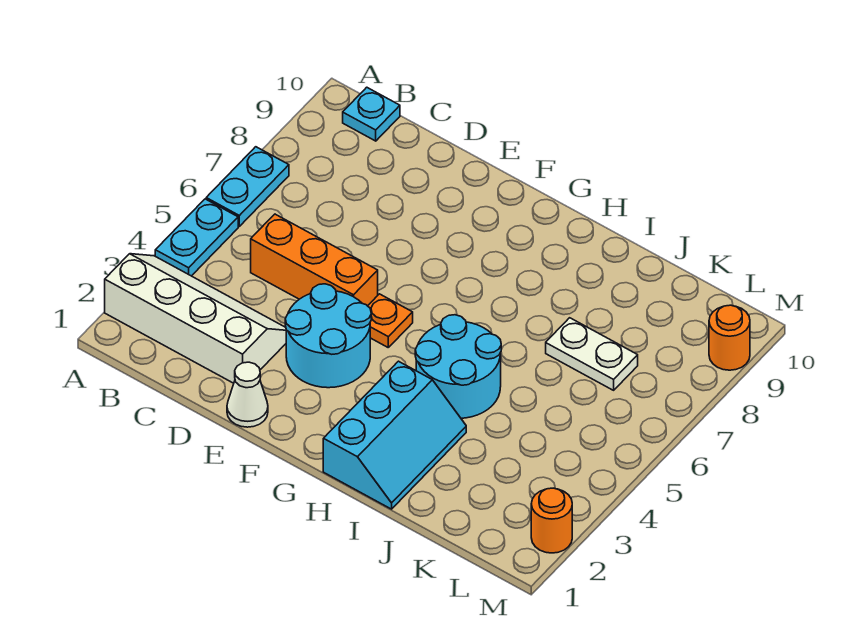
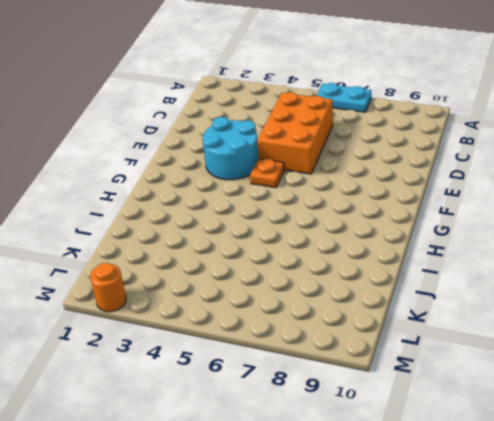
orange brick C5:E6 level 1 -> orange brick C5:E5 level 1
none -> white slope A2:D3 level 1 top 2
none -> cyan plate A4:A5 level 1
none -> cyan plate B10 level 1

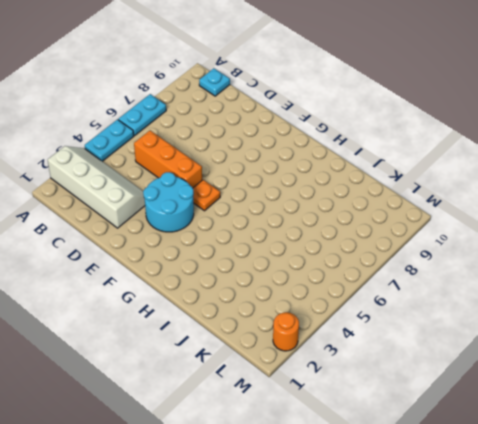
none -> white cone E1 level 1
none -> cyan slope H1:I3 level 1 top H
none -> cyan round brick H4:I5 level 1

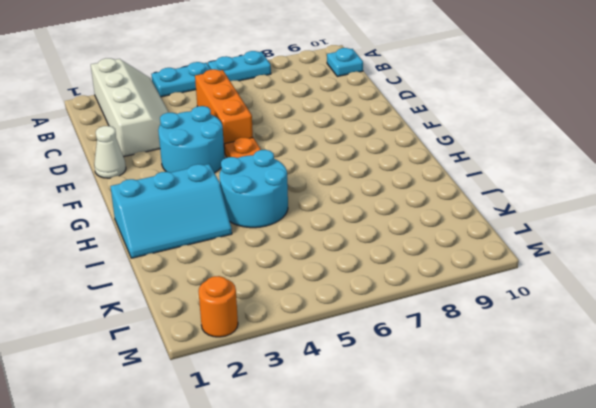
none -> white plate J7:K7 level 1
none -> orange round brick M9 level 1

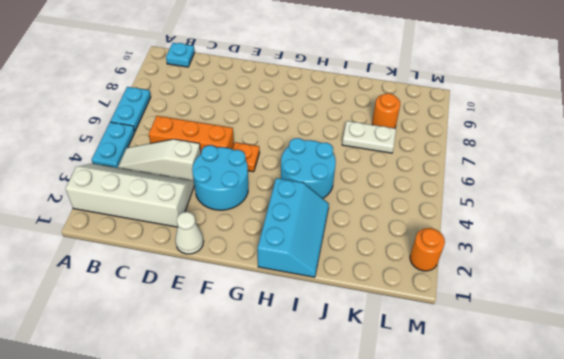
white slope B4:D4 level 1 top D -> none
orange round brick K8 level 1 -> orange round brick M9 level 1

